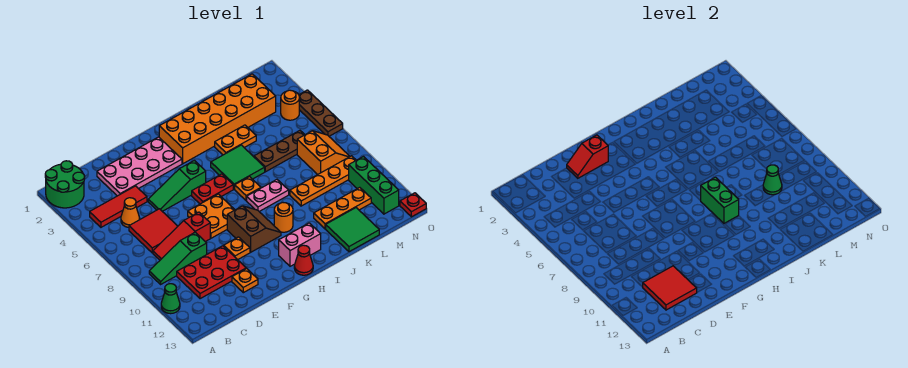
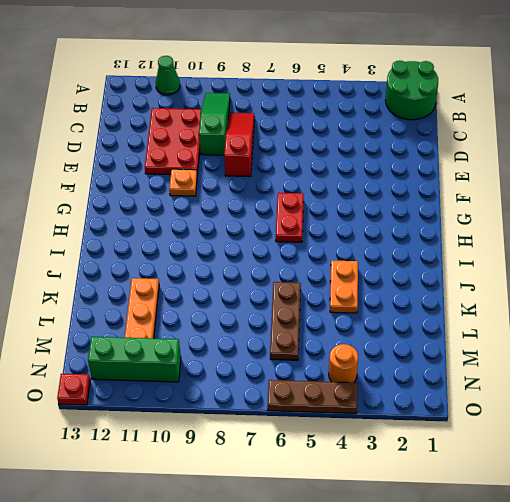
none -> red tile B4:D4 level 1
none -> orange cone C5 level 1
none -> red tile C6:D7 level 1
none -> pink plate D2:G3 level 1

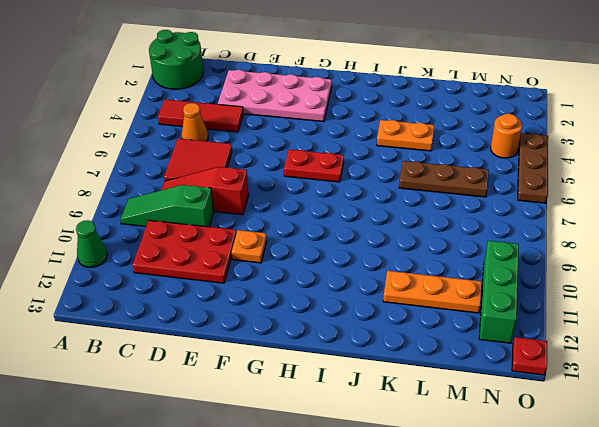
none -> green slope E5:G5 level 1 top G
none -> orange plate E12 level 1
none -> orange plate F7:G8 level 1
none -> brown slope G9:H10 level 1 top G

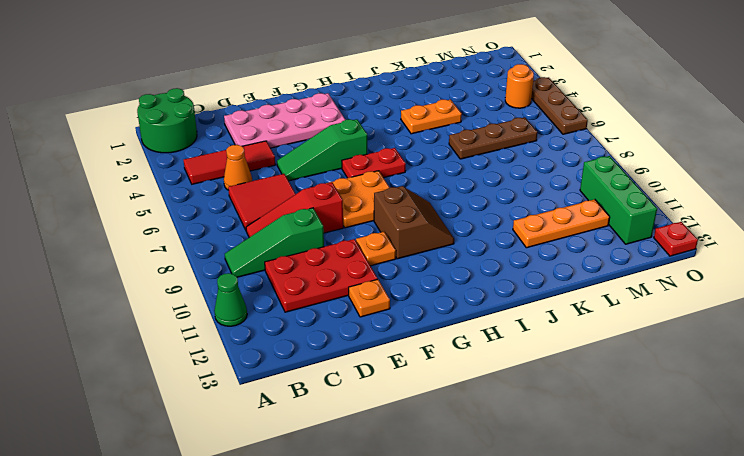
none -> orange brick H2:M3 level 1
none -> pink brick H12:I12 level 1
none -> red cone H13 level 1
none -> green tile I5:J6 level 1

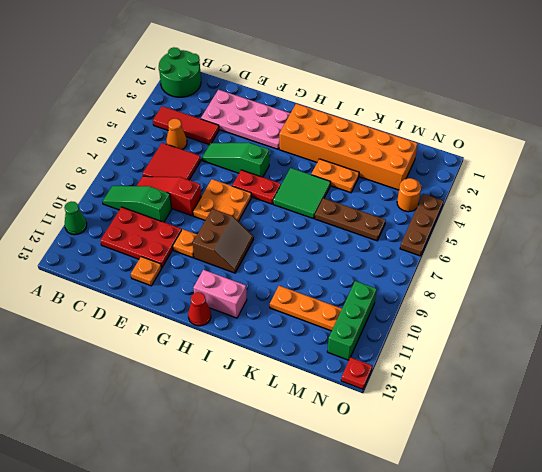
none -> orange plate I7 level 1
none -> pink plate I8:J8 level 1
none -> orange round brick I10 level 1
none -> orange plate K9:N9 level 1

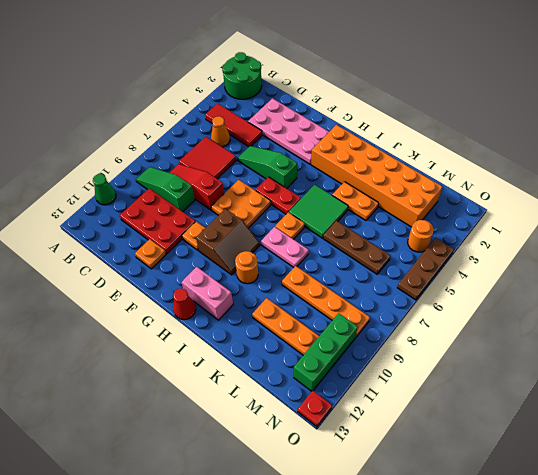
none -> green tile K12:L13 level 1
none -> orange slope M7:N8 level 1 top M
none -> red tile C11:D12 level 2
none -> red slope E2:F2 level 2 top F

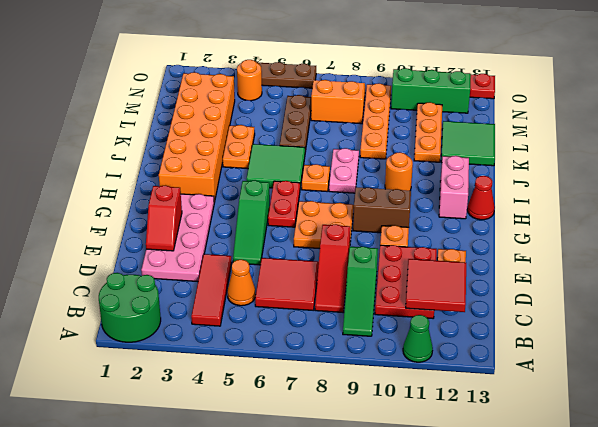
none -> green brick I8:I9 level 2
none -> green cone L9 level 2

